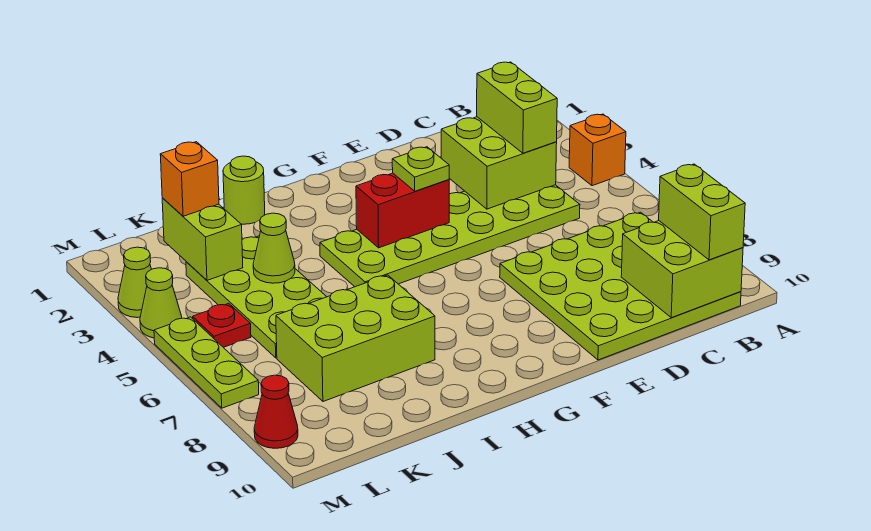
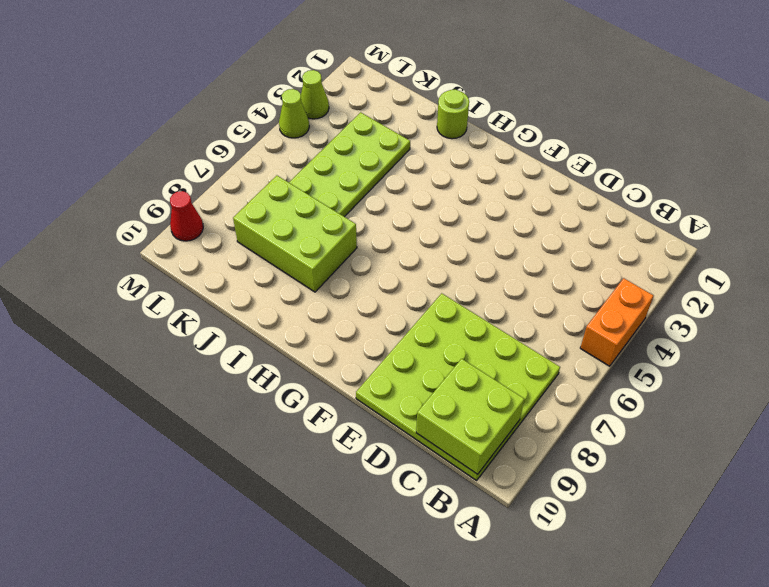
orange brick A4:A5 level 1 -> orange brick A4 level 1
none -> lime plate C4:H5 level 1
none -> red plate L5 level 1
none -> lime plate M5:M7 level 1

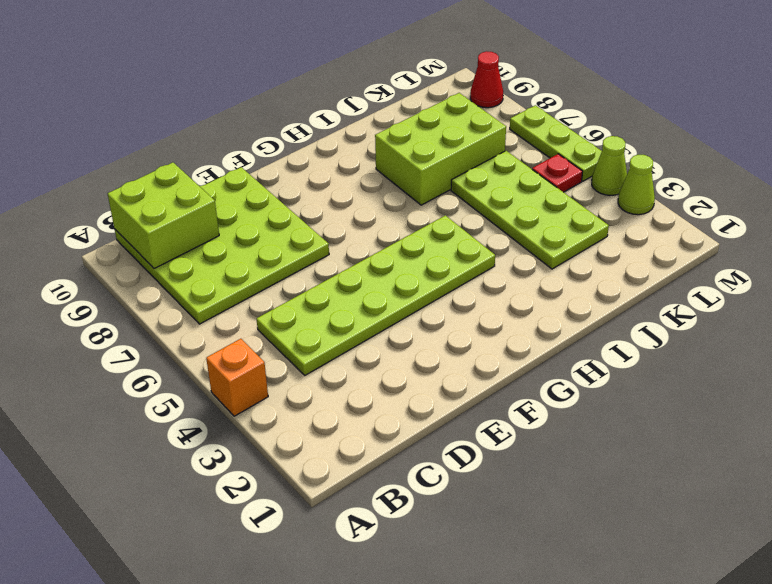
none -> lime round brick I1 level 1
none -> lime brick C3:D4 level 2
none -> red brick F4:G4 level 2

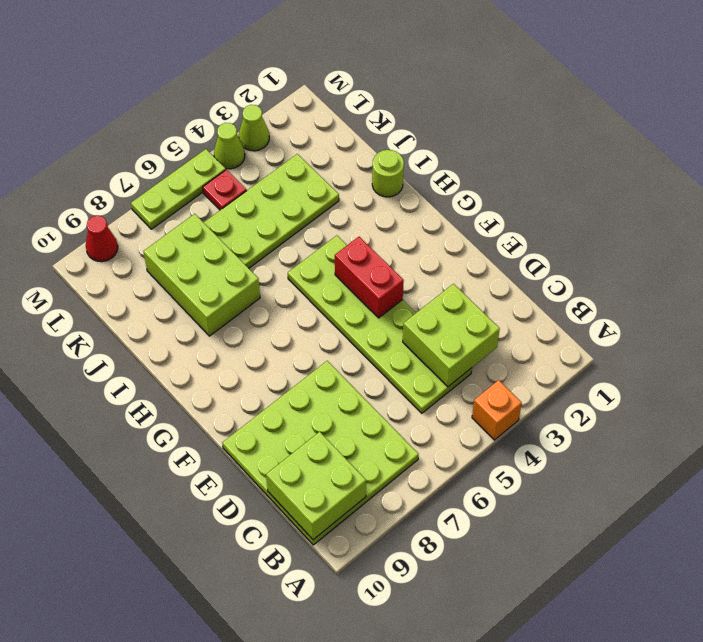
none -> lime cone J4 level 2
none -> lime brick K2:K3 level 2
none -> lime brick B9:B10 level 3

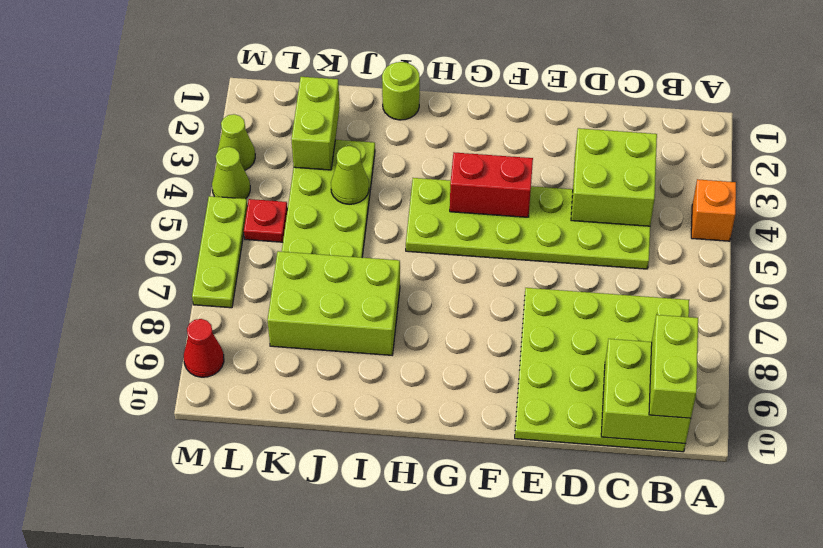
none -> lime brick C3:C4 level 3
none -> lime plate F4 level 3
none -> orange brick K2 level 3

